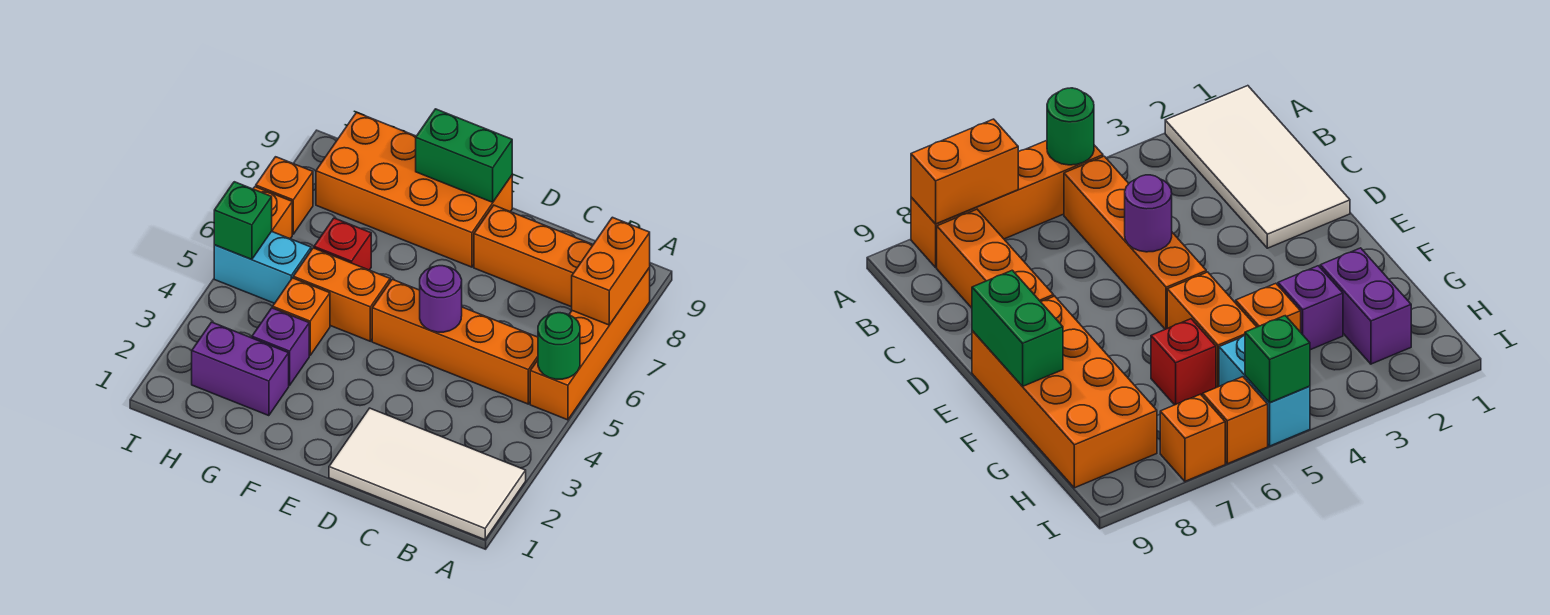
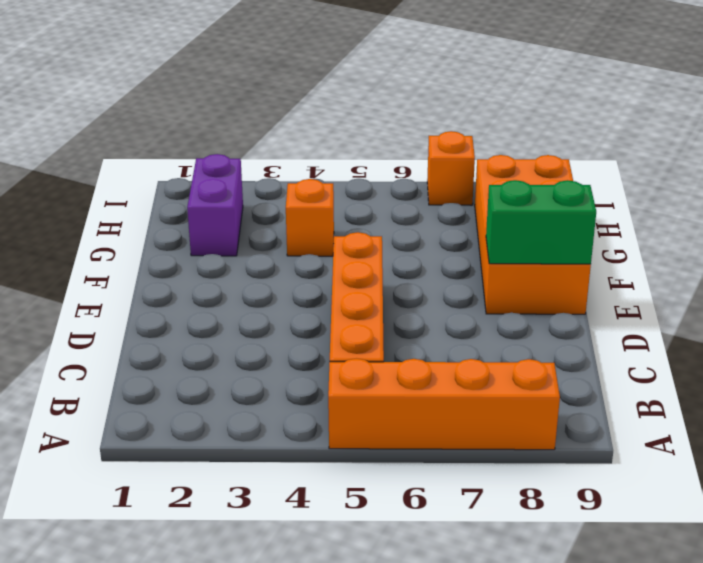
green brick E8:E9 level 2 -> green brick E9:F9 level 2
none -> white tile A1:D2 level 1
none -> orange brick B8:D8 level 1
none -> orange brick F5:G5 level 1

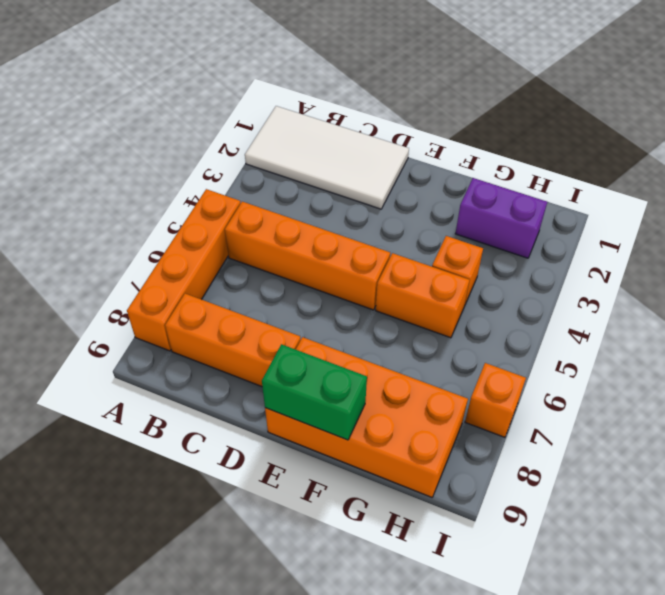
none -> purple brick G3 level 1
none -> red brick G6 level 1
none -> cyan brick H5:I5 level 1

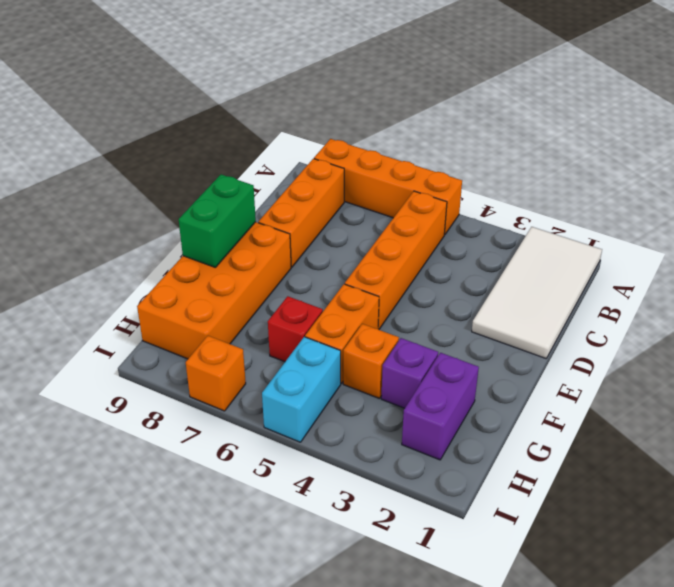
none -> orange brick I6 level 1
none -> green round brick A5 level 2
none -> orange brick A7:A8 level 2

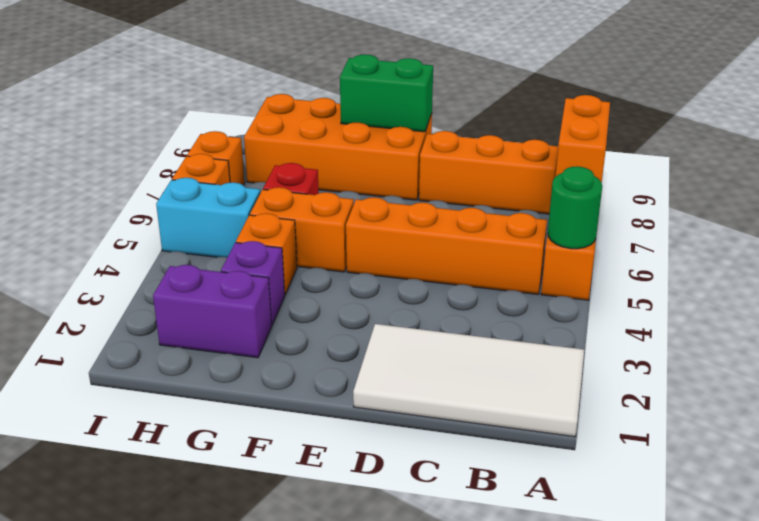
none -> purple round brick D5 level 2
none -> green brick I5 level 2

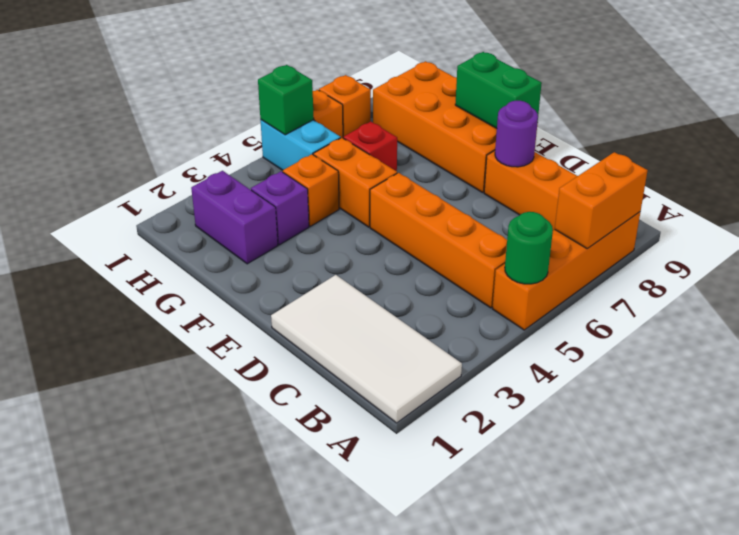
purple round brick D8 level 2 -> purple round brick D5 level 2

